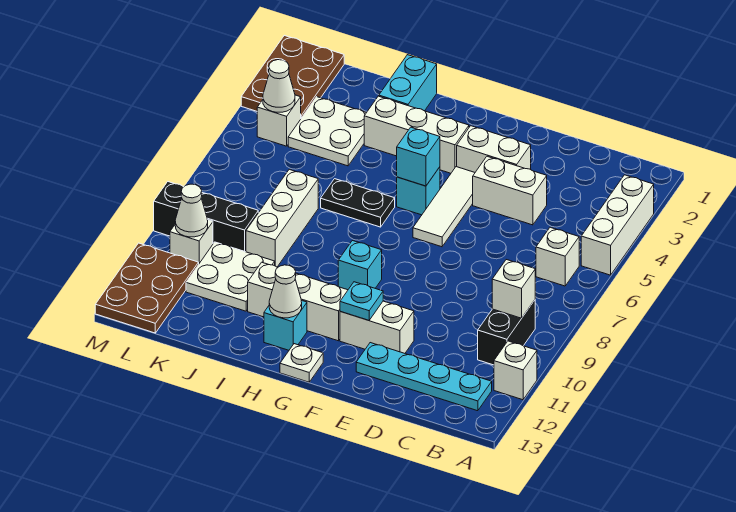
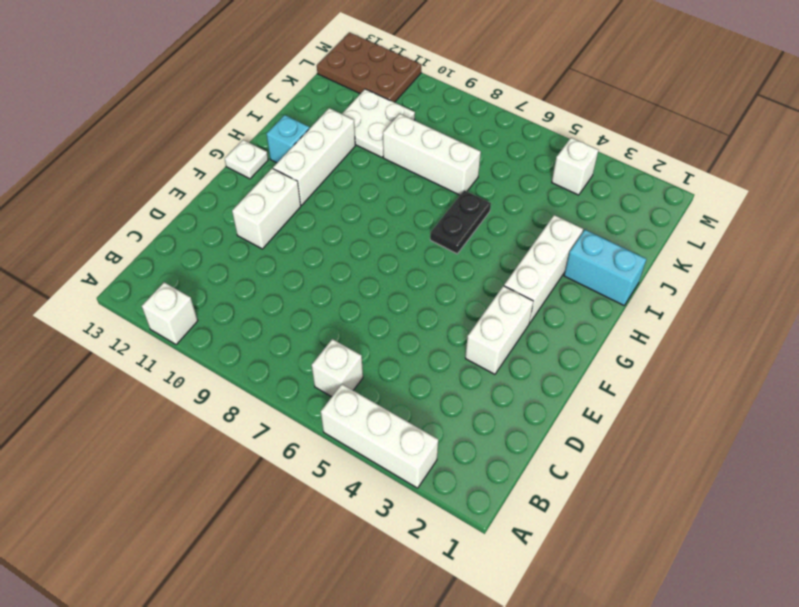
none -> black brick B9:B10 level 1
none -> cyan plate B12:E12 level 1
none -> white brick D4:E4 level 1
none -> white tile F4:F6 level 1

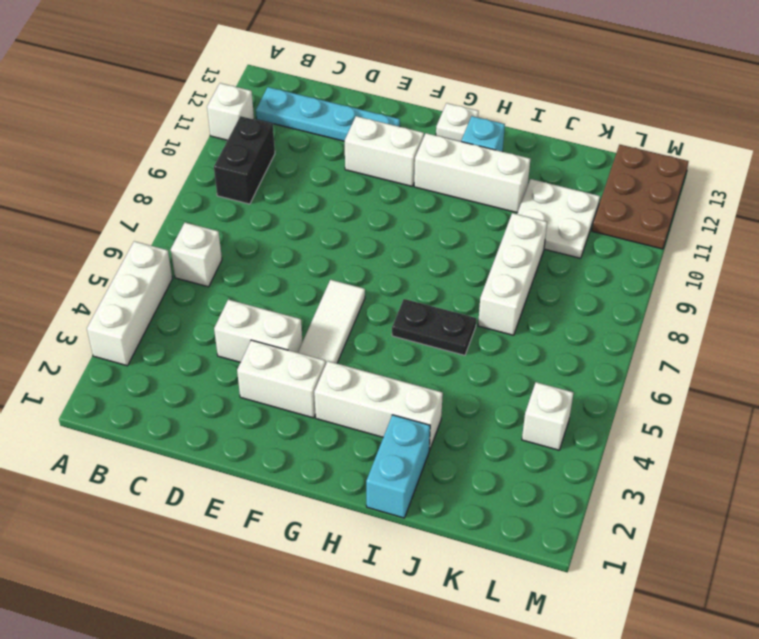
none -> cyan brick G5 level 1
none -> cyan brick G9 level 1
none -> white plate J3:K4 level 1
none -> black brick K9:M9 level 1

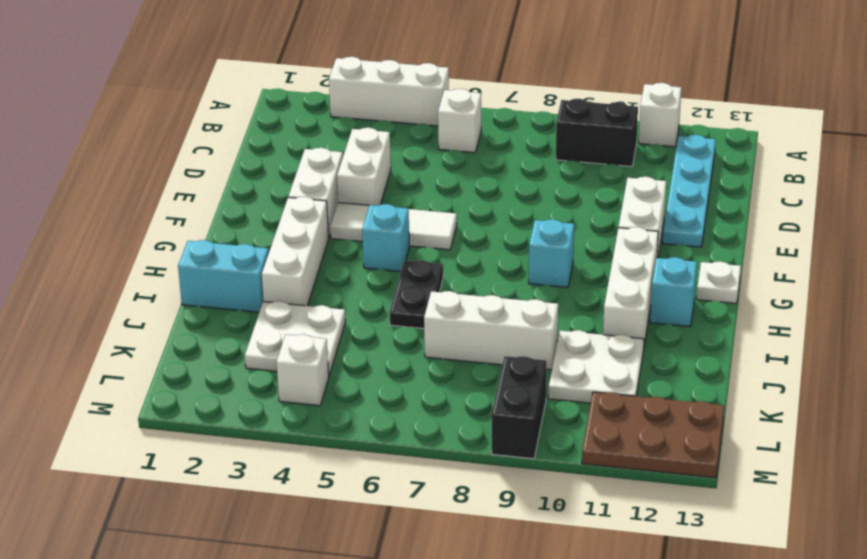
black brick L9:M9 level 1 -> black brick K9:M9 level 1
none -> brown plate L1:M3 level 1
none -> white brick L10 level 1
none -> white brick B9 level 2
none -> cyan plate F11 level 2

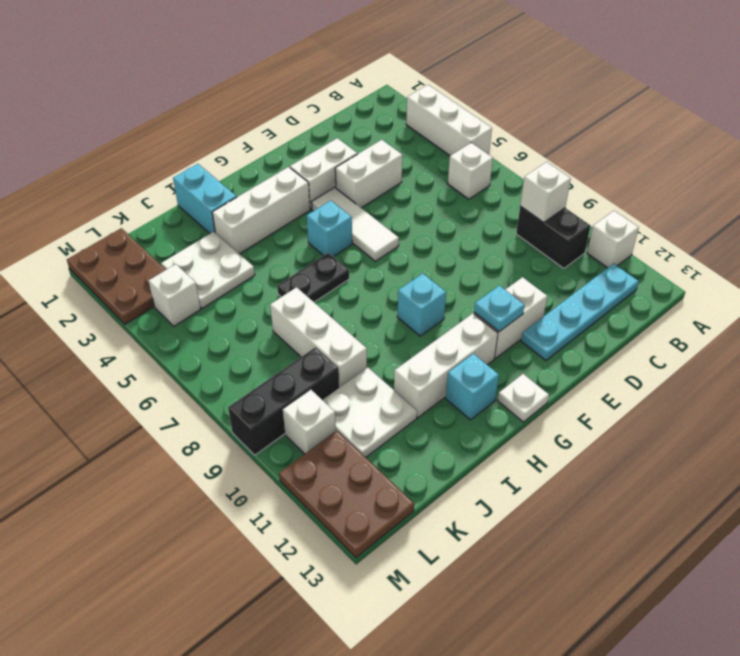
none -> cyan brick G5 level 2
none -> white cone H12 level 2
none -> white cone L4 level 2
none -> white cone L10 level 2

